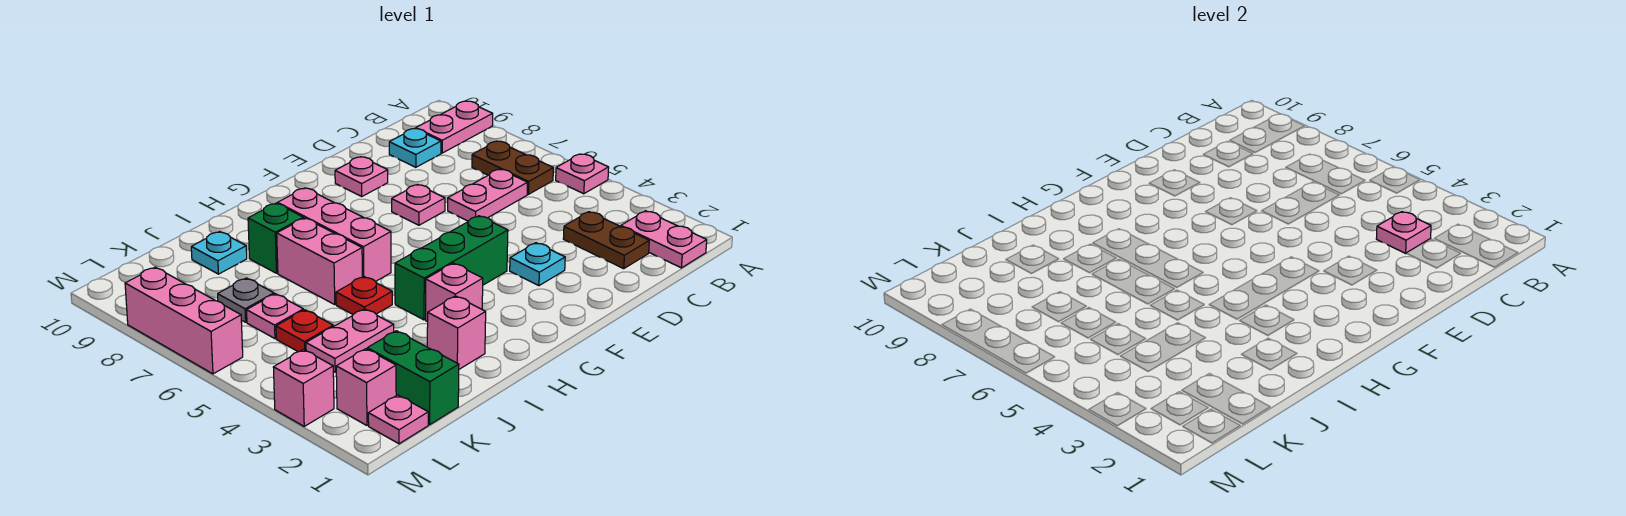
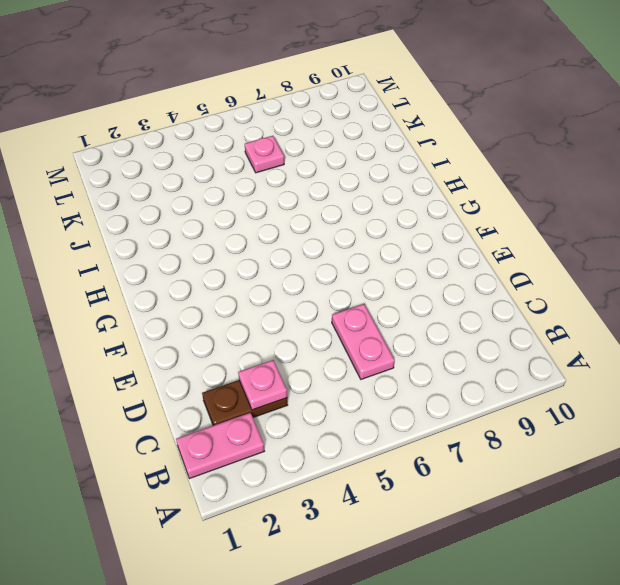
none -> pink plate A5 level 1
none -> pink plate A9:B9 level 1
none -> brown plate B6:B7 level 1

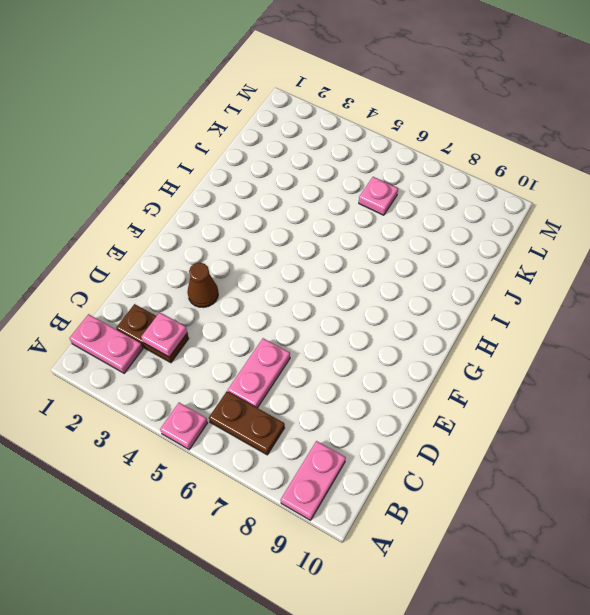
brown cone E3 level 1 -> cyan plate E3 level 1
none -> cyan plate C9 level 1
none -> pink plate E7 level 1
none -> pink plate E9 level 1

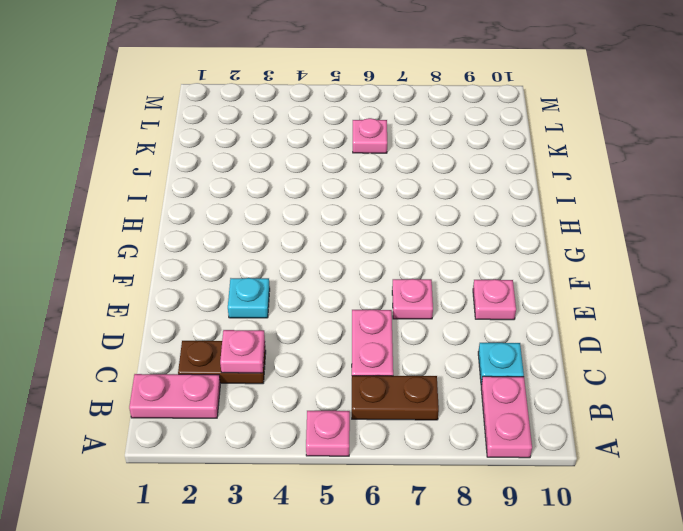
none -> green brick F4:H4 level 1
none -> pink brick H3 level 1
none -> pink brick H6:H8 level 1

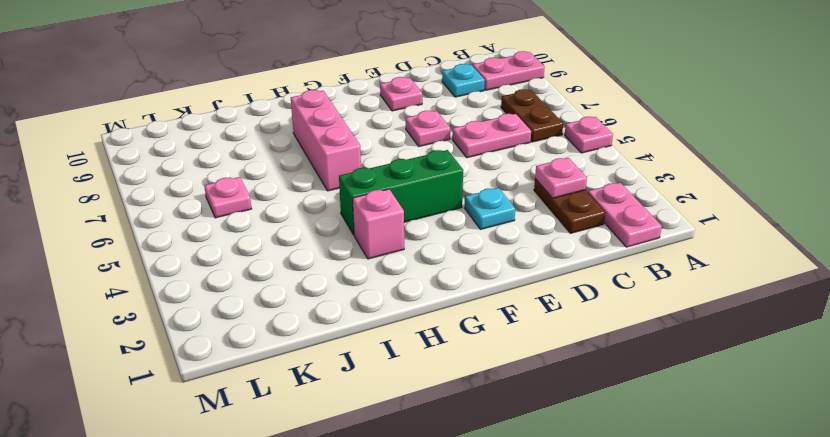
none -> pink brick I2 level 1
none -> red plate I5 level 1
none -> pink brick I6:I7 level 1

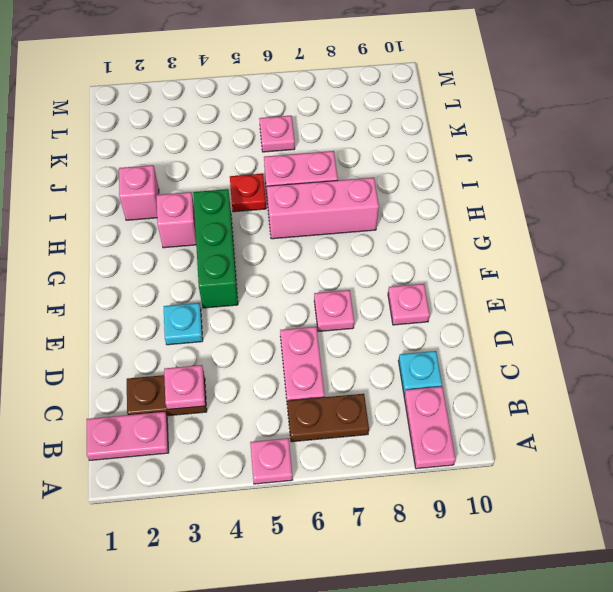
none -> green brick I8 level 1
none -> pink plate J4:K4 level 1
none -> cyan plate J9 level 1

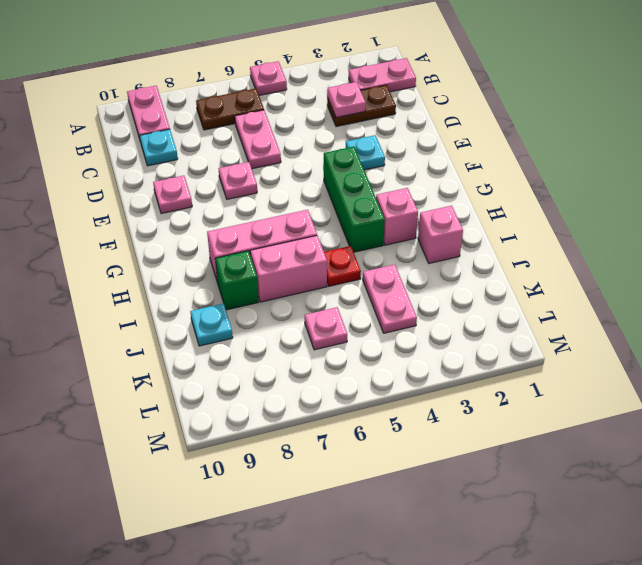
none -> green brick K1:K2 level 1
none -> red plate K5 level 1
none -> grey plate K7 level 1

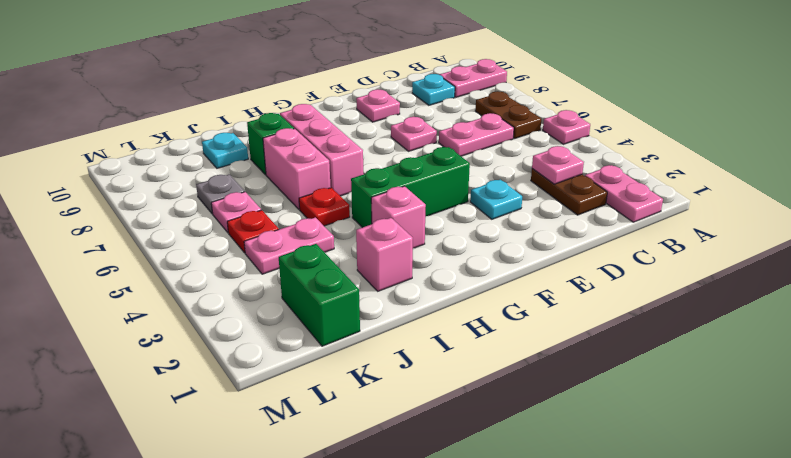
none -> pink plate L1 level 1
none -> pink brick L2 level 1
none -> pink brick M3 level 1

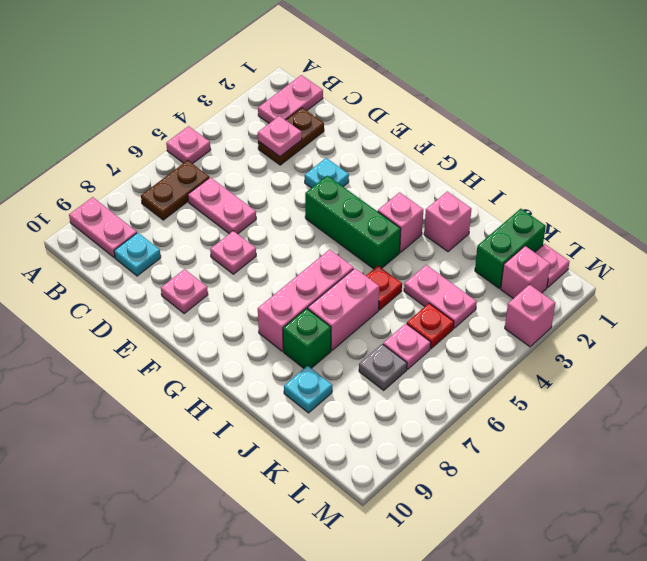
none -> pink brick M6:M8 level 1

